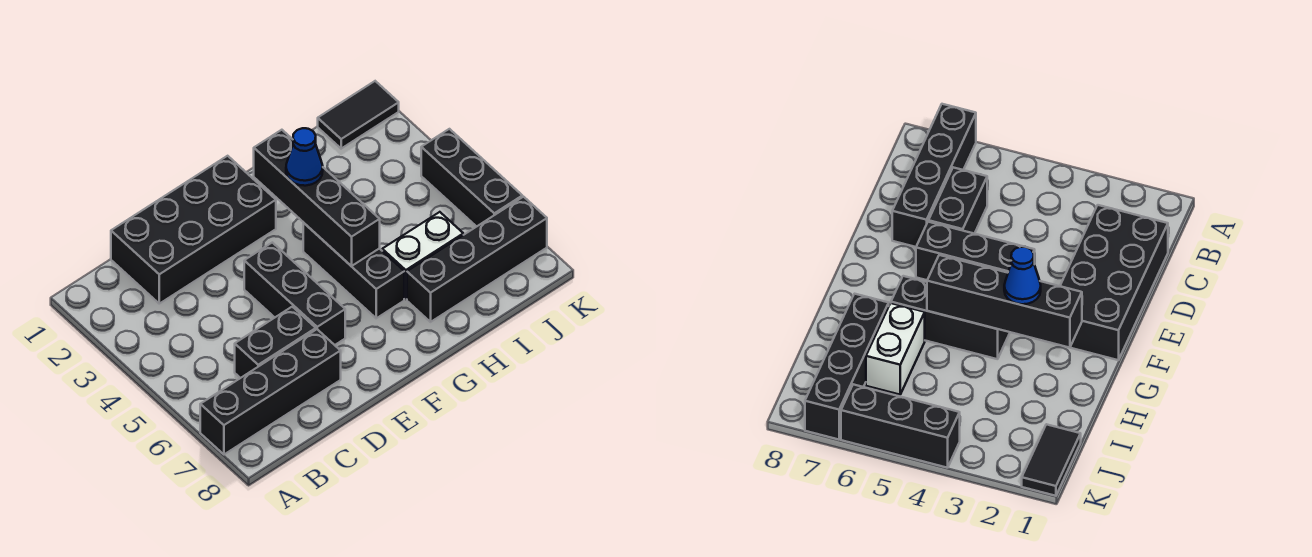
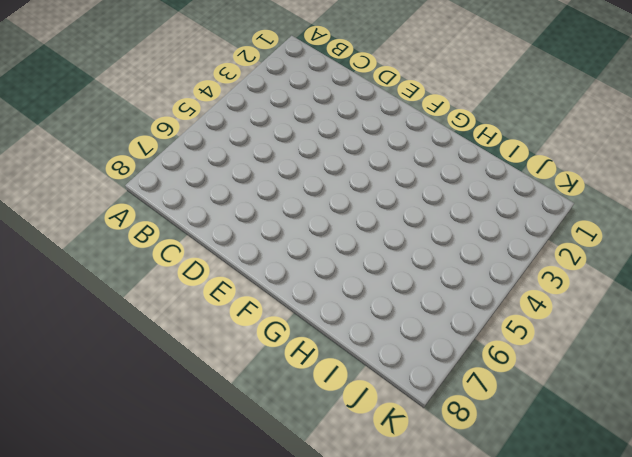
none -> black brick A7:D7 level 1
none -> black brick C1:F2 level 1

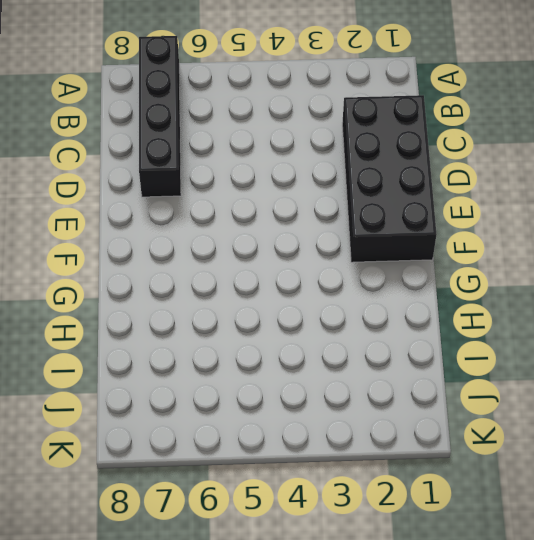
none -> black brick C6:D6 level 1
none -> black brick E4:E6 level 1

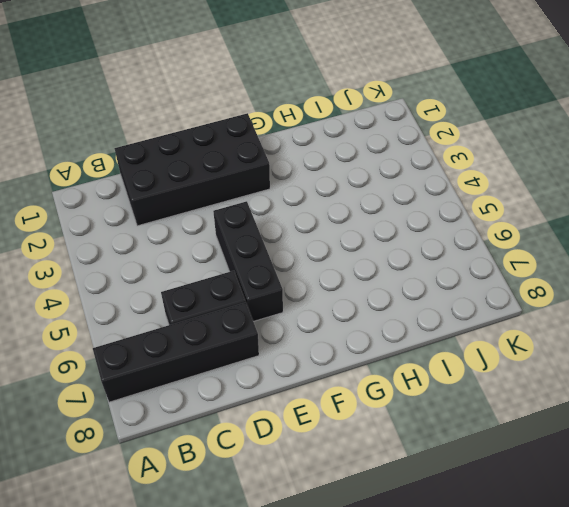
none -> black brick G4:G6 level 1
none -> white brick H6:I6 level 1

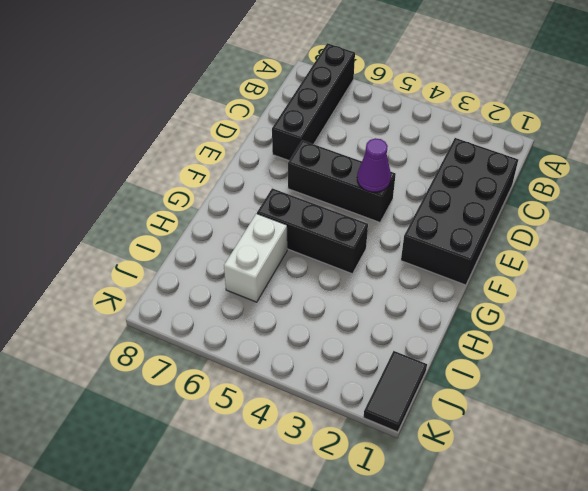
purple cone E4 level 2 -> none
none -> black brick C6:D6 level 1
none -> black brick H7:K7 level 1

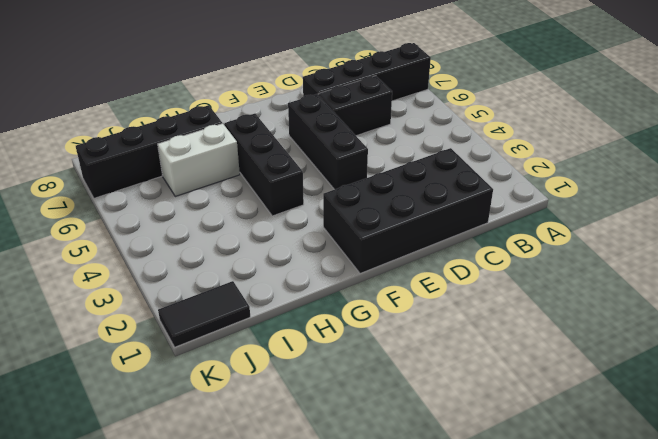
none -> black brick K4:K6 level 1
none -> black brick G2:G5 level 2

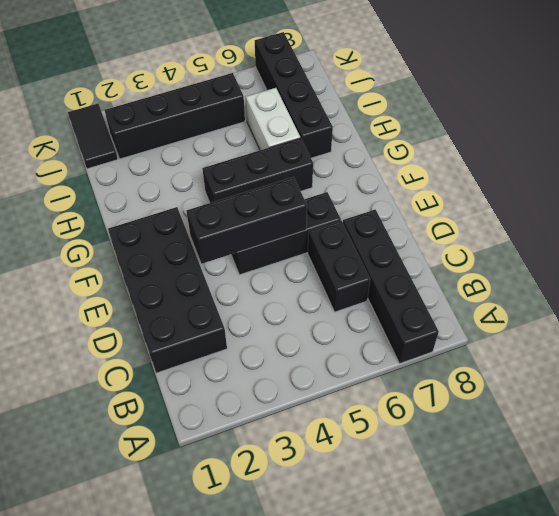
black brick E3:E5 level 2 -> black brick K4:K6 level 1
black brick J2:J5 level 1 -> black brick G2:G5 level 2
none -> blue cone G3 level 3

